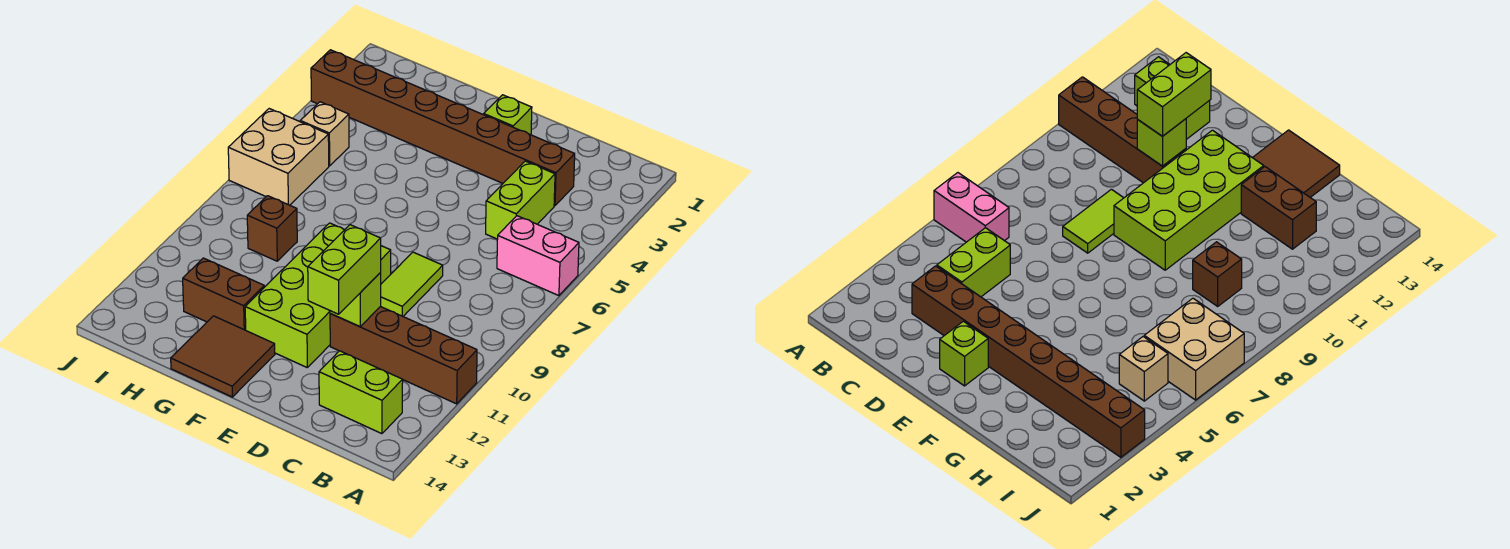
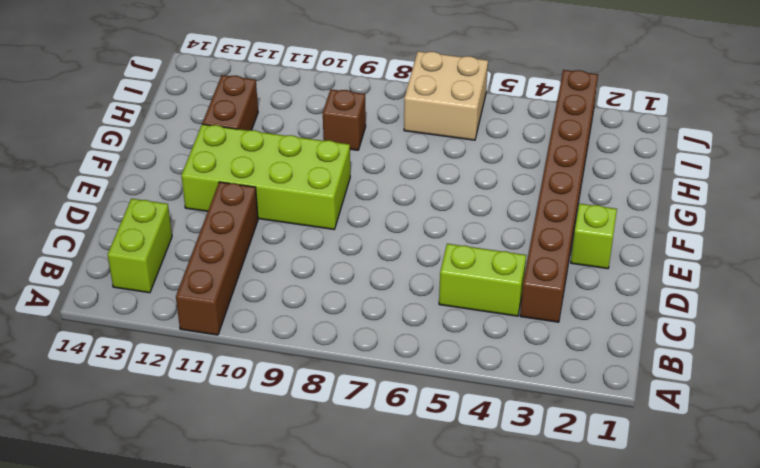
none -> pink brick A6:B6 level 1
none -> lime tile D8:D9 level 1
none -> brown tile F13:G14 level 1

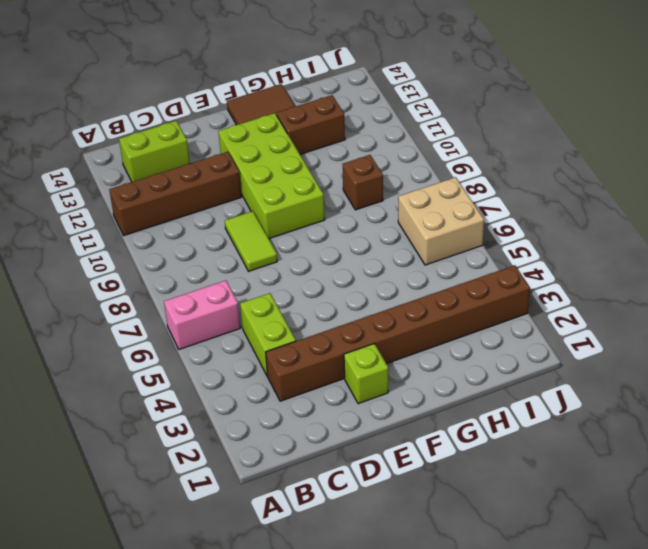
none -> tan brick I5 level 1
none -> lime brick D11 level 2
none -> lime brick D11:D12 level 3

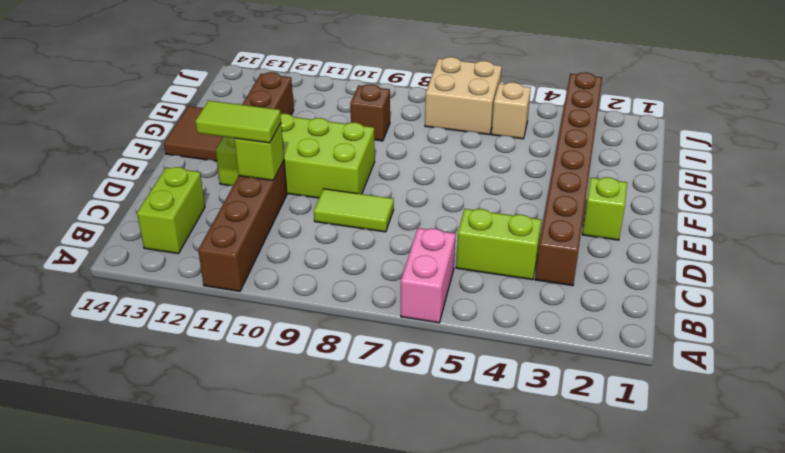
lime tile D11:D12 level 3 -> lime brick D11:D12 level 3

